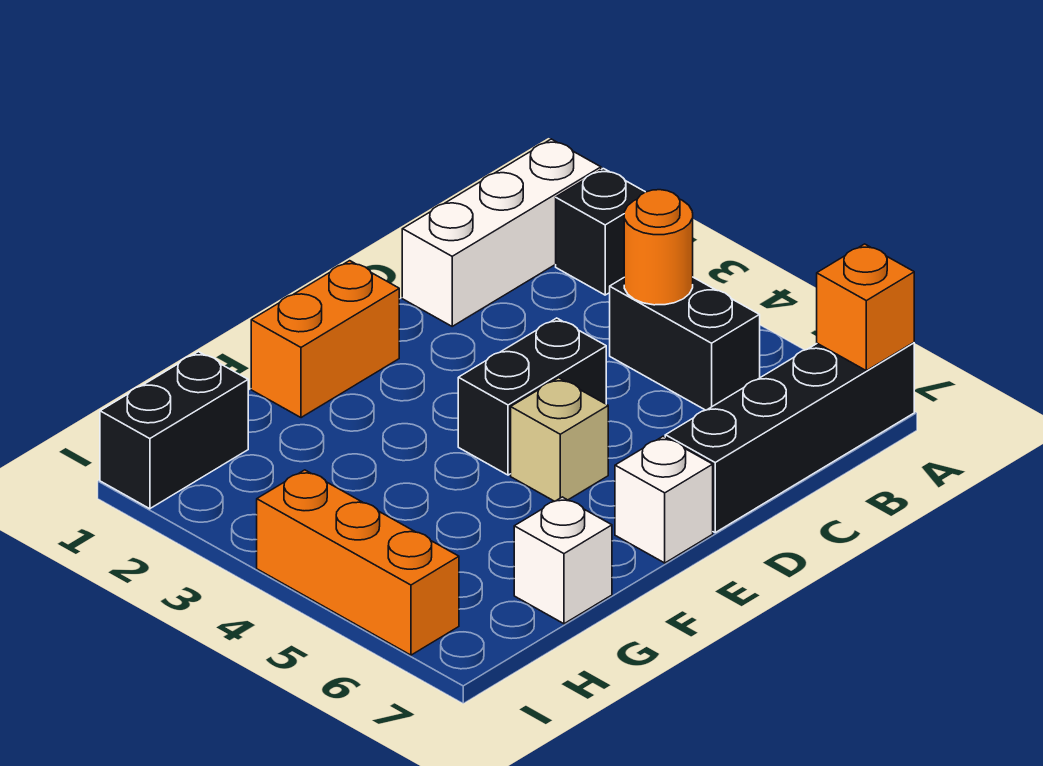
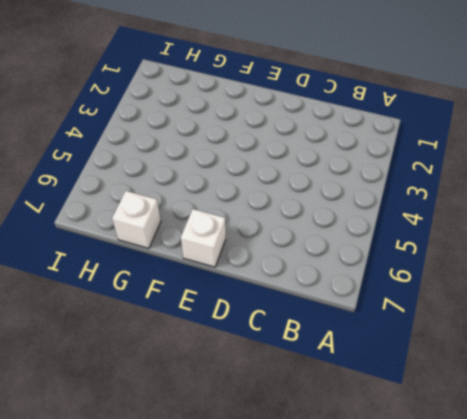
none -> white brick A1:C1 level 1
none -> black brick A2 level 1
none -> black brick A7:D7 level 1

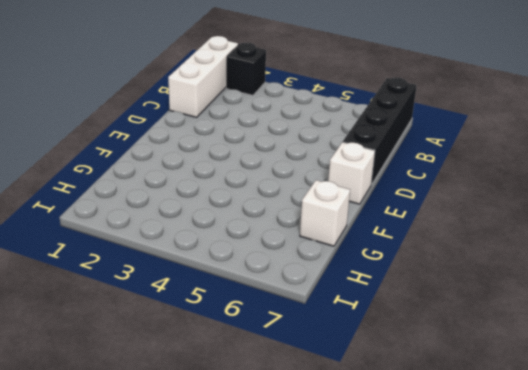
none -> black brick B4:B5 level 1
none -> black brick D4:E4 level 1
none -> orange brick E1:F1 level 1

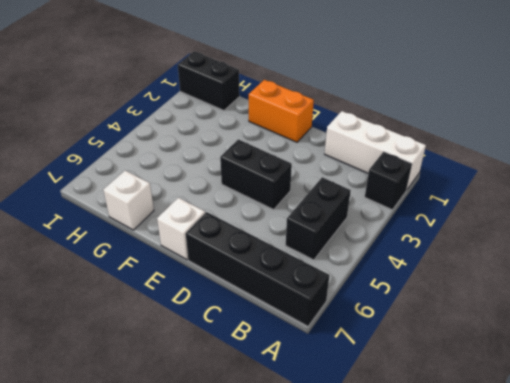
none -> tan brick E5 level 1
none -> orange brick I4:I6 level 1
none -> orange brick A7 level 2

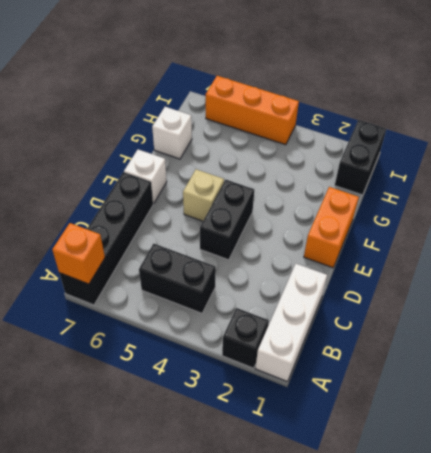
none -> orange round brick B4 level 2

